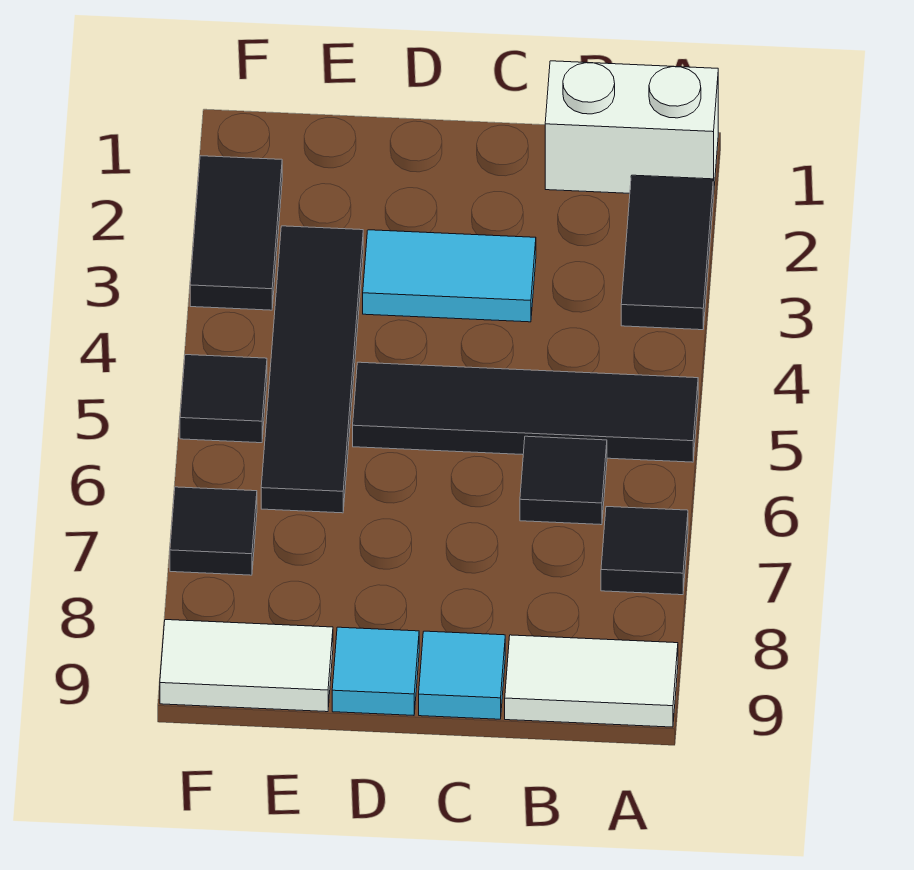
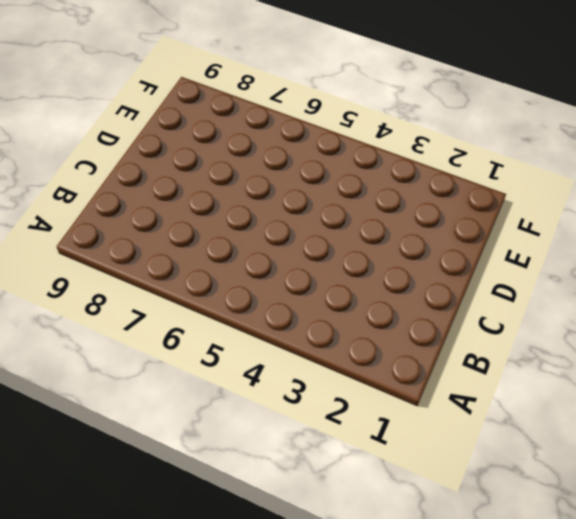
none -> white brick A1:B1 level 1
none -> black tile A2:A3 level 1
none -> black tile A5:D5 level 1

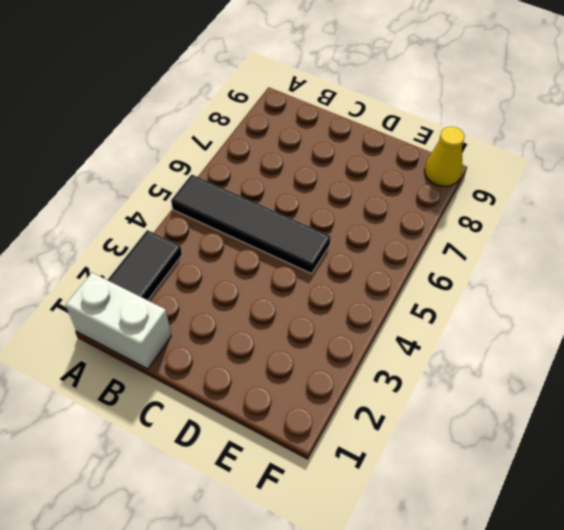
yellow cone F9 level 1 -> white tile E9:F9 level 1
none -> black tile A7 level 1
none -> white tile A9:B9 level 1
none -> black tile B6 level 1

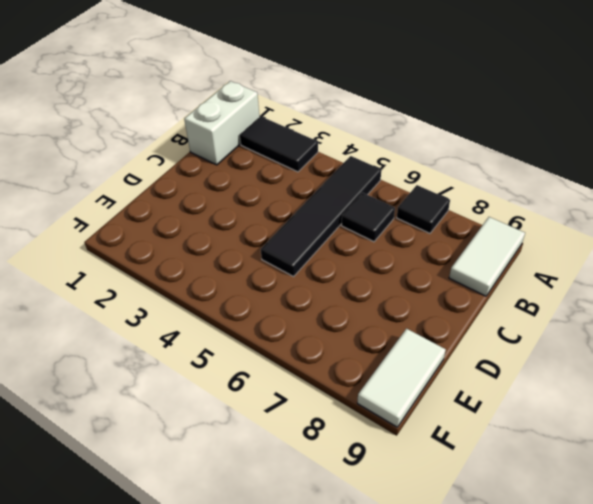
none -> cyan tile C3:D3 level 1
none -> cyan tile C9 level 1
none -> cyan tile D9 level 1

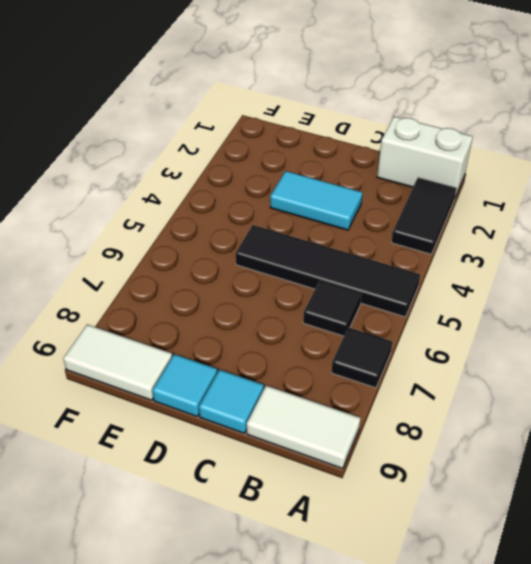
none -> black tile E3:E6 level 1
none -> black tile F2:F3 level 1
none -> black tile F5 level 1

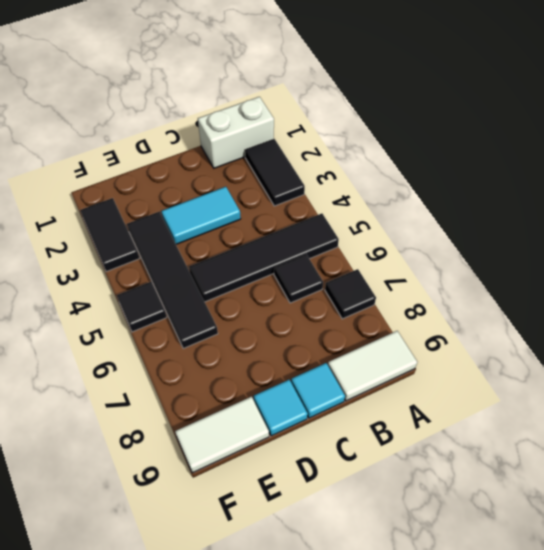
none -> black tile F7 level 1

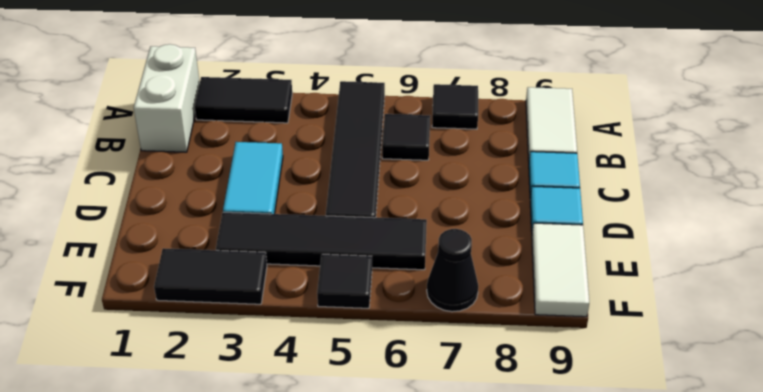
black cone F7 level 1 -> black tile F7 level 1

